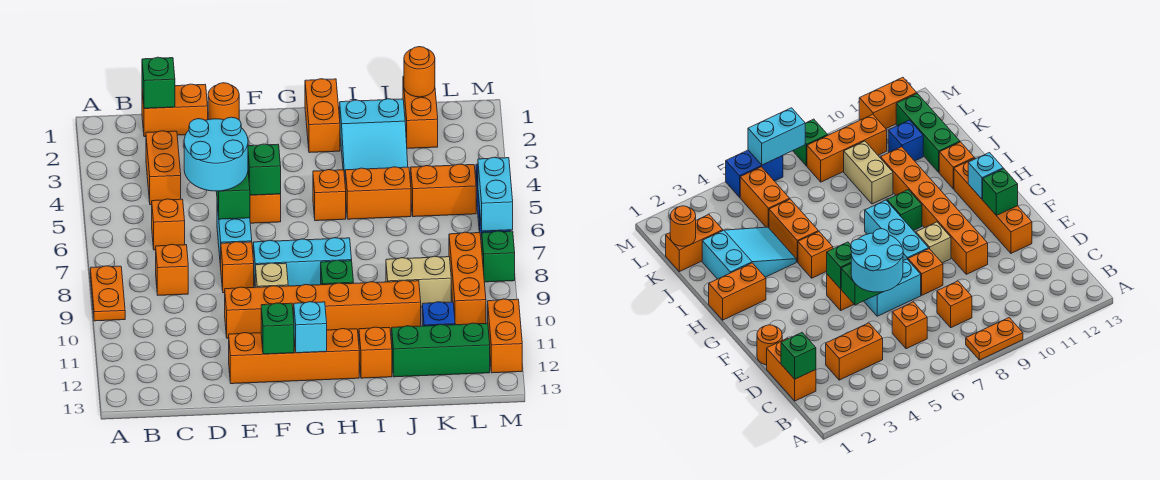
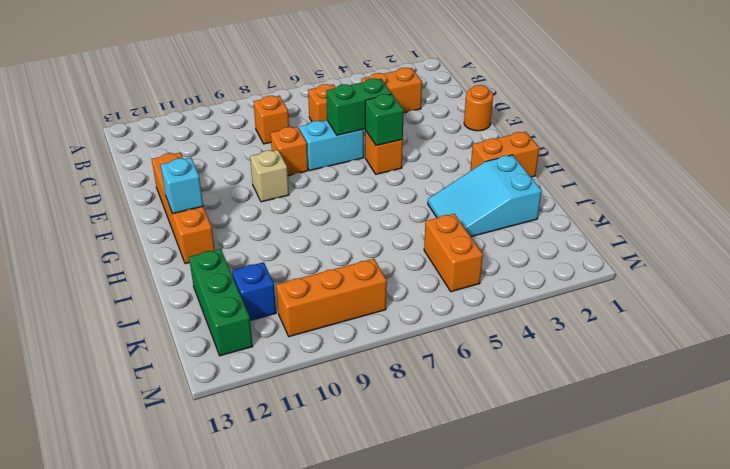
none -> orange plate A8:A9 level 1
none -> orange brick C1:D1 level 1
none -> orange brick E10:J10 level 1
none -> cyan brick F8:H8 level 1

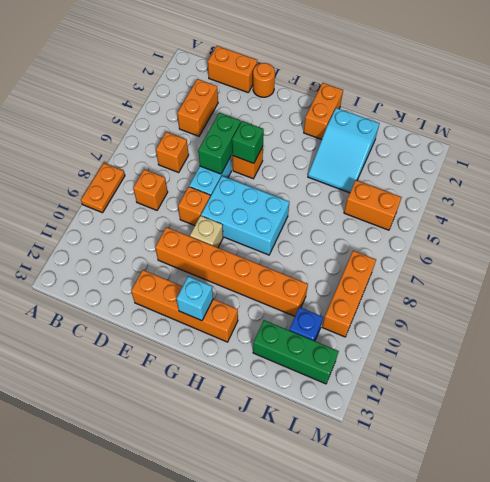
cyan brick F7:H8 level 1 -> cyan brick F8:H8 level 1
none -> orange brick H5 level 1
none -> green brick H9 level 1
none -> orange brick I5:J5 level 1
none -> orange brick I12 level 1

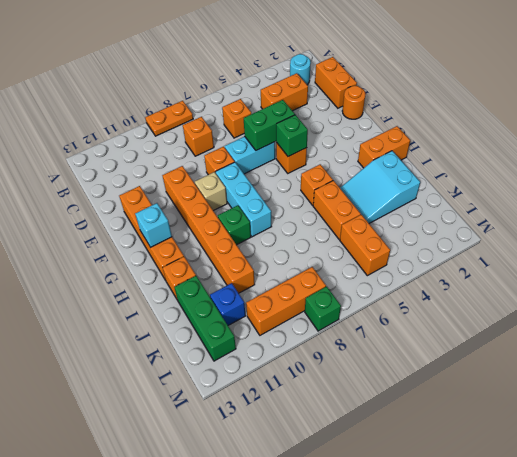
cyan round brick B2 level 1 -> none
none -> tan brick J9:K9 level 1
none -> orange brick K1:K2 level 1
none -> blue brick M5:M6 level 1
none -> orange brick M11:M12 level 1

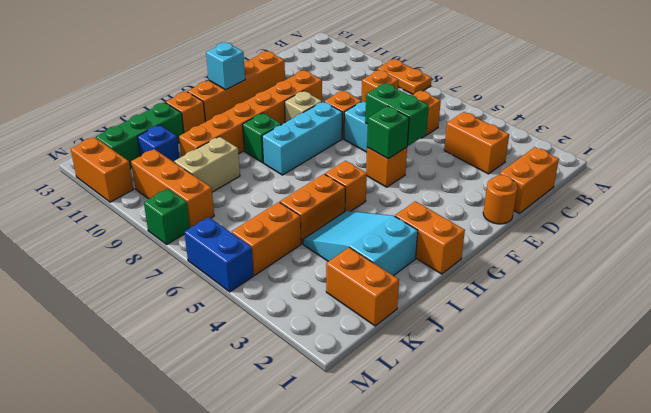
none -> green brick C1 level 2
none -> green brick F12 level 2
none -> orange round brick K1 level 2
none -> cyan brick M6:M7 level 2

